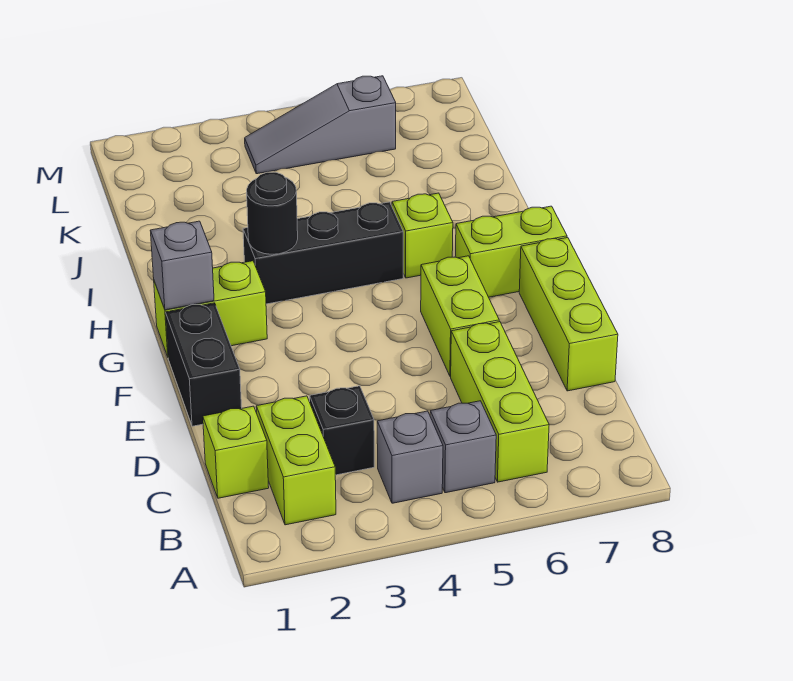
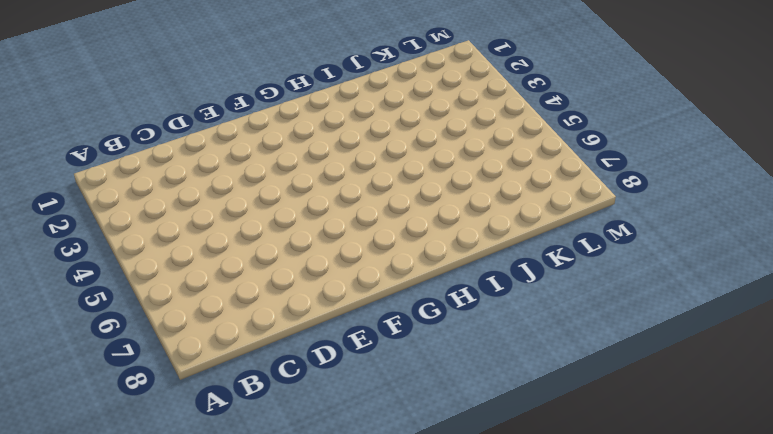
none -> lime brick B2:C2 level 1
none -> grey brick B4 level 1
none -> grey brick B5 level 1

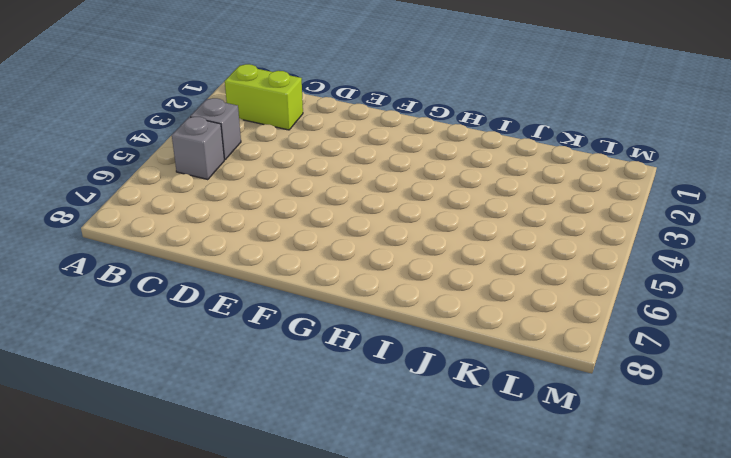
none -> lime brick B6:D6 level 1
none -> lime brick C1 level 1
none -> black brick C3 level 1

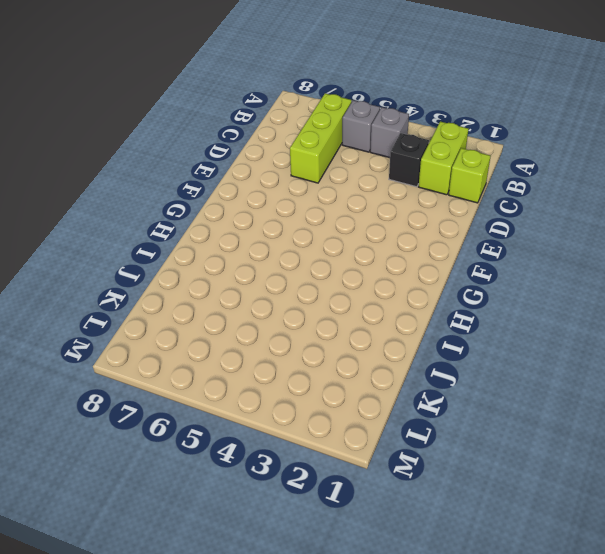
none -> lime brick D8:F8 level 1
none -> black brick E1:F1 level 1
none -> lime brick E6:F6 level 1

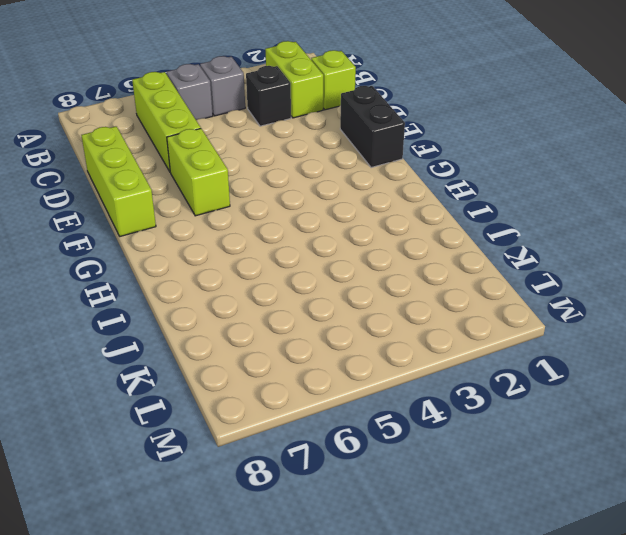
none -> lime brick G1:G2 level 1
none -> lime brick G7:G8 level 1
none -> black brick H3:H5 level 1

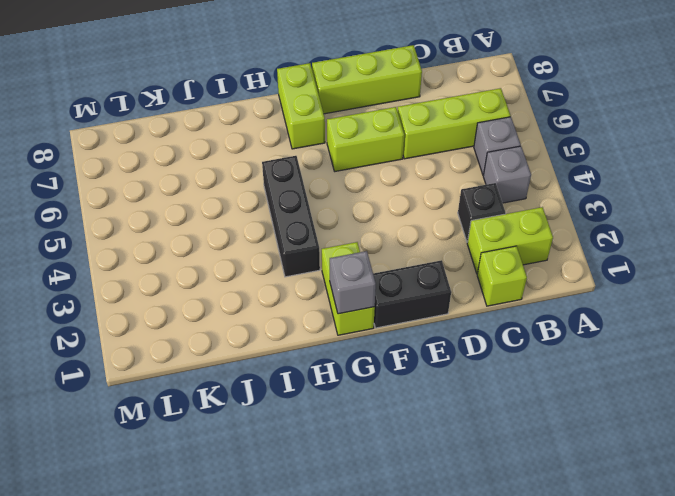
none -> lime brick H6 level 1
none -> grey slope L4:L6 level 1 top 6
none -> black round brick H3 level 2

